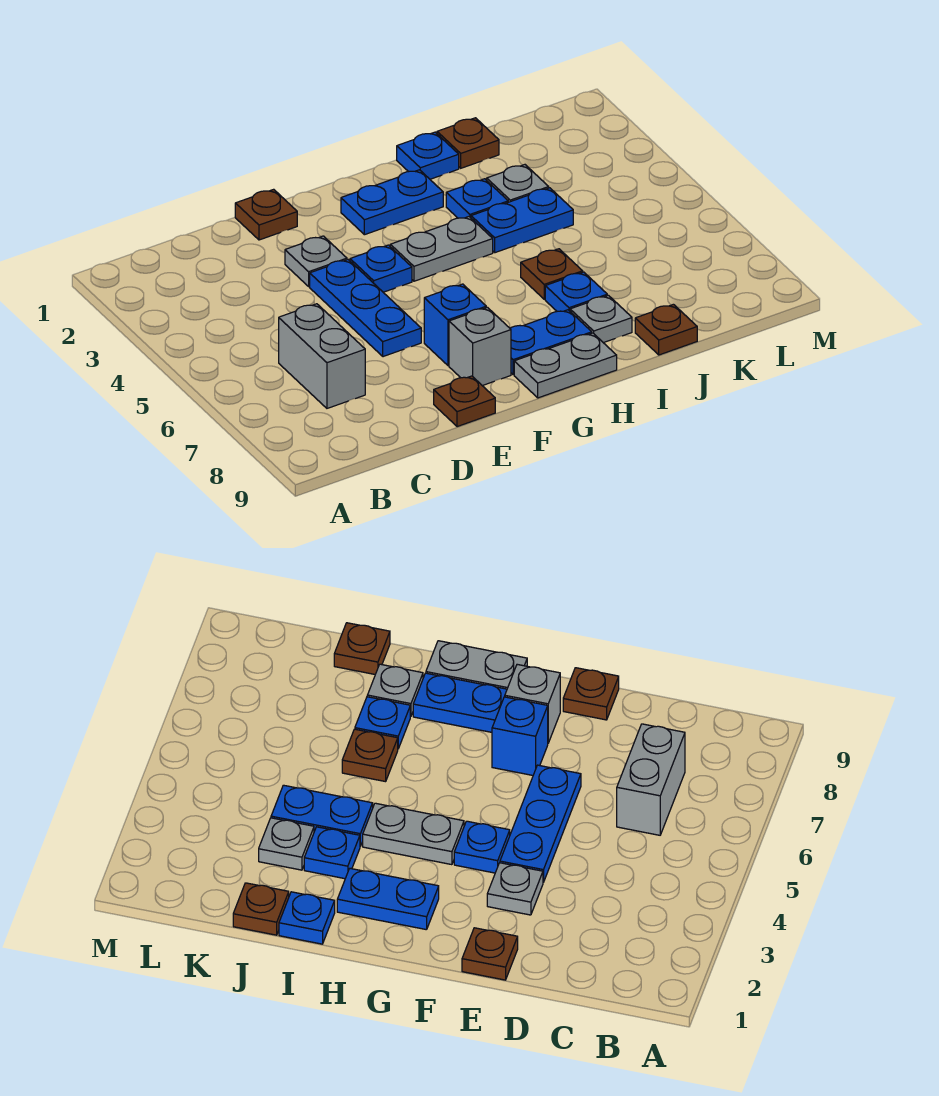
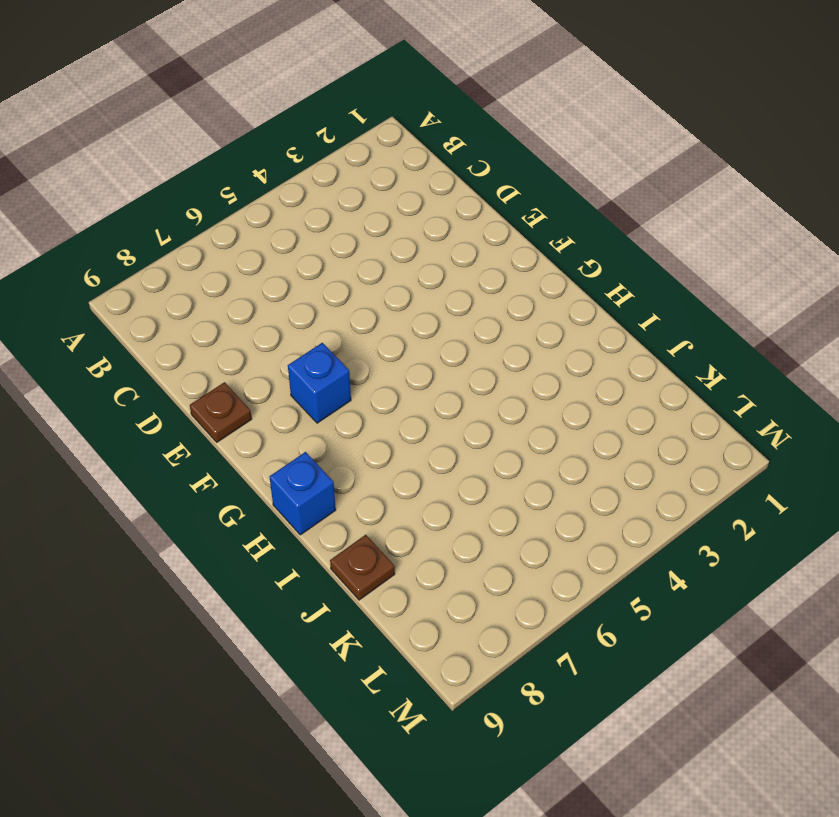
blue brick H9 level 1 -> grey plate G9:H9 level 1
none -> grey brick C6:C7 level 1
none -> brown plate E1 level 1
none -> grey plate E3 level 1

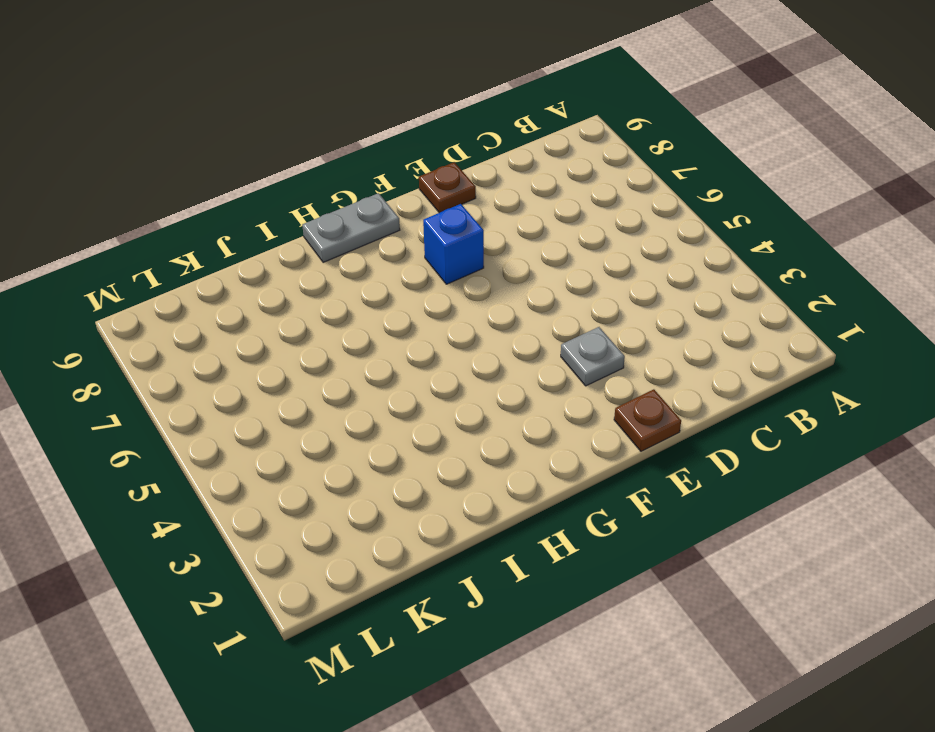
none -> grey brick C6:C7 level 1
none -> blue plate E4:E6 level 1
none -> blue plate F4 level 1

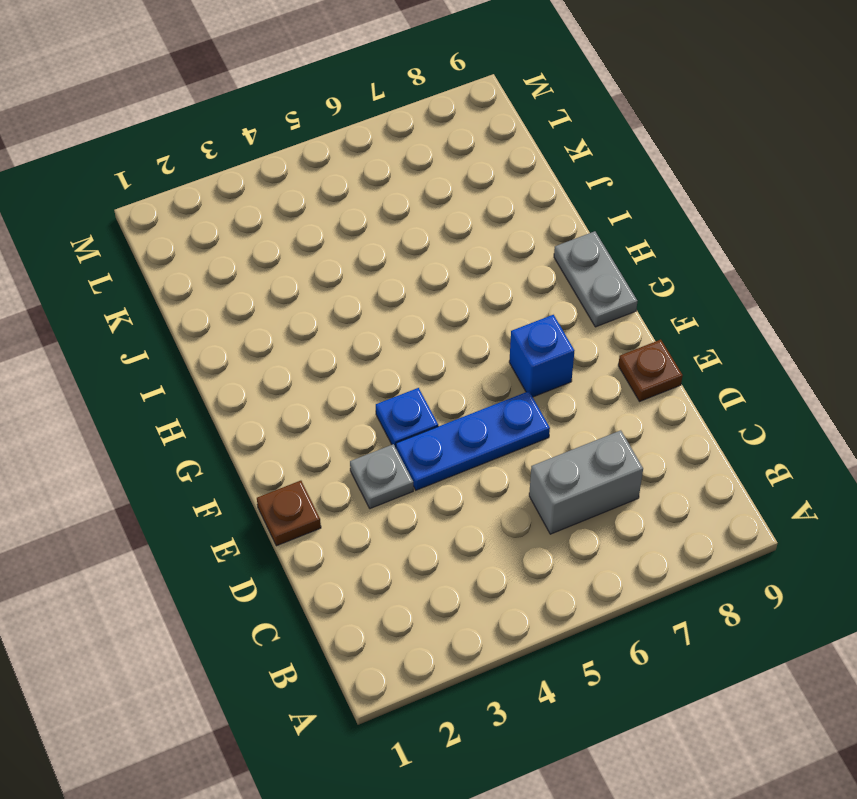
none -> grey brick F8 level 1
none -> blue plate G2:H2 level 1
none -> grey plate G4:H4 level 1

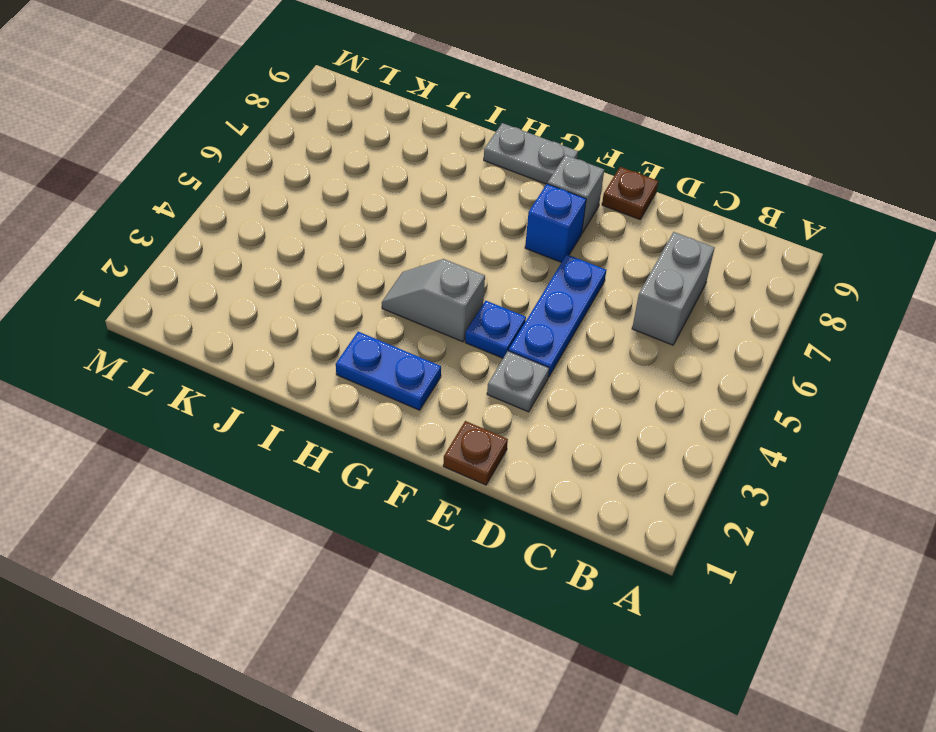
grey slope G4:H4 level 1 top G -> grey plate G4:H4 level 1
none -> blue plate G8:H8 level 1
none -> blue plate I1 level 1
none -> blue plate I3 level 1

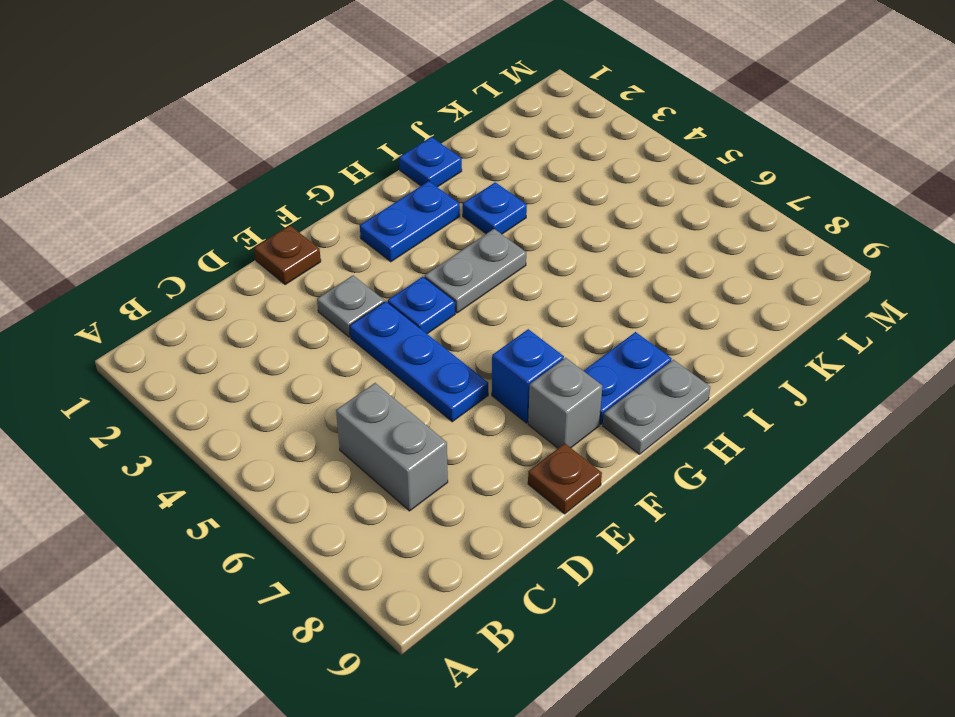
none -> blue plate I4:J4 level 1
none -> brown plate I6 level 1
none -> blue plate I7 level 1

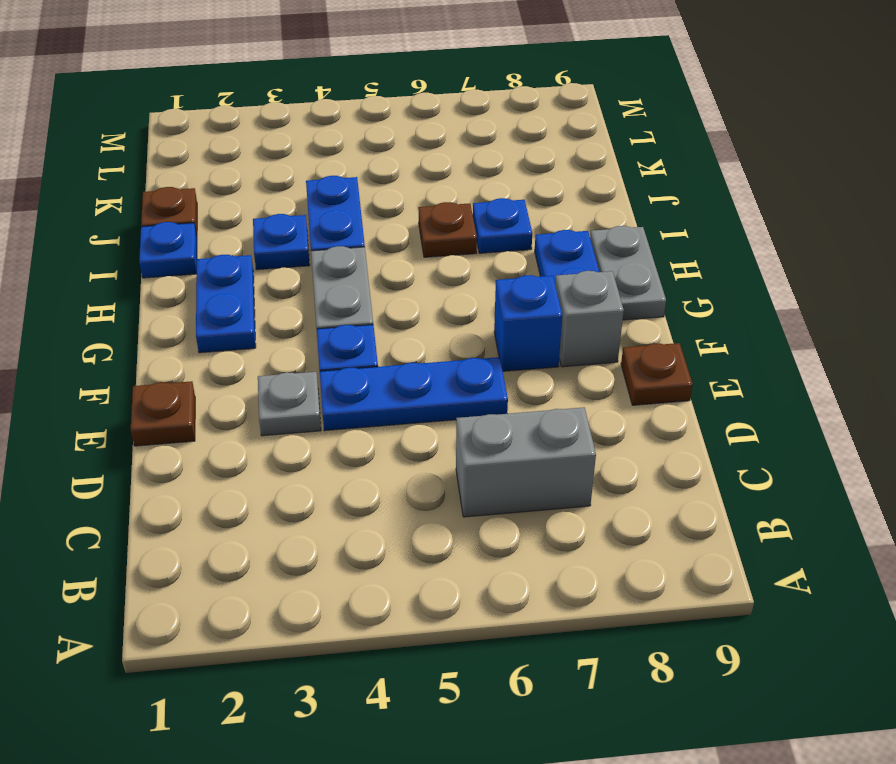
none -> grey plate I8 level 1
none -> grey plate J3 level 1
none -> brown plate J9 level 1

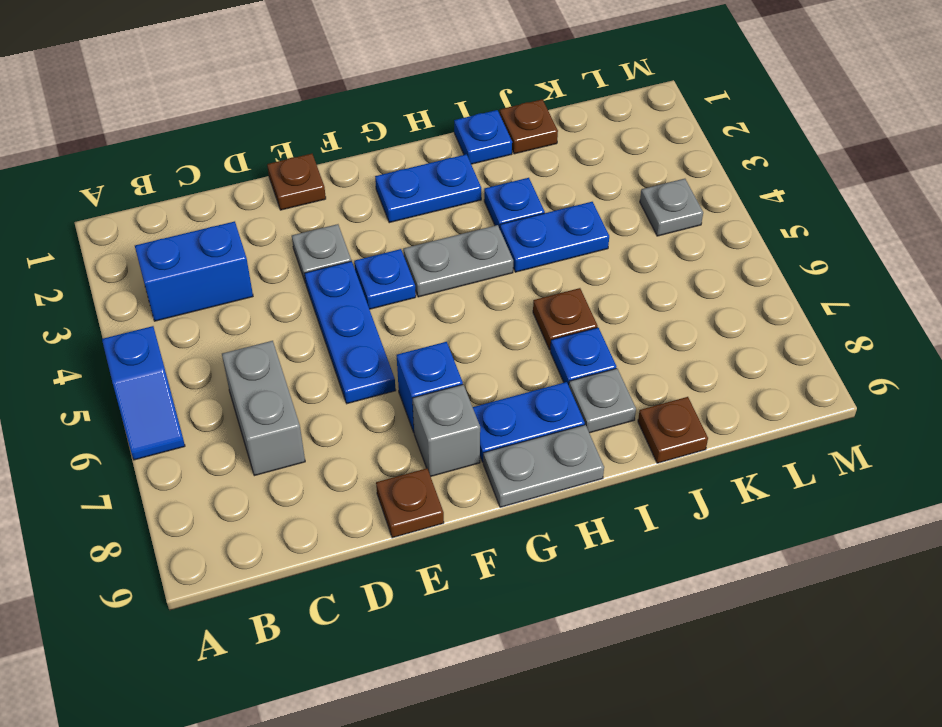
blue slope A5:A6 level 1 top 5 -> none
blue brick B3:C3 level 1 -> none
grey plate L4 level 1 -> grey plate J3 level 1

